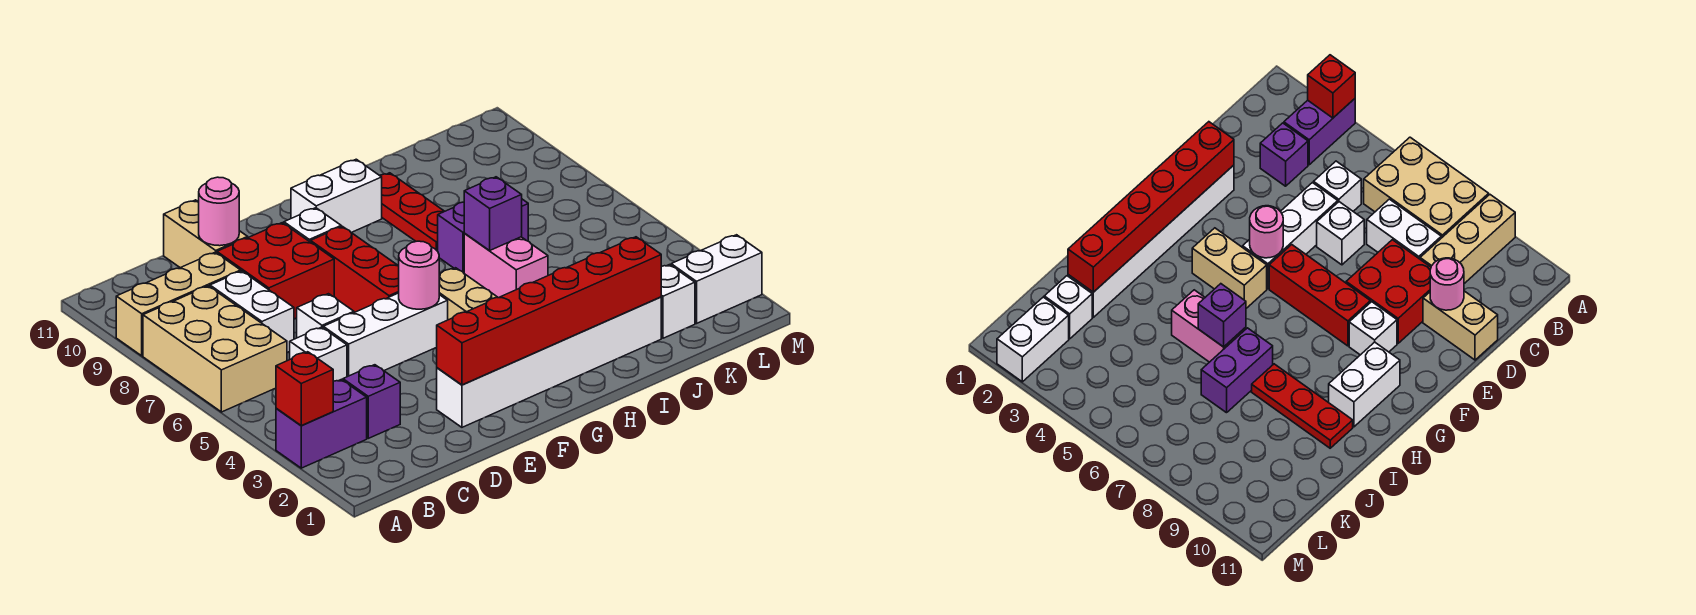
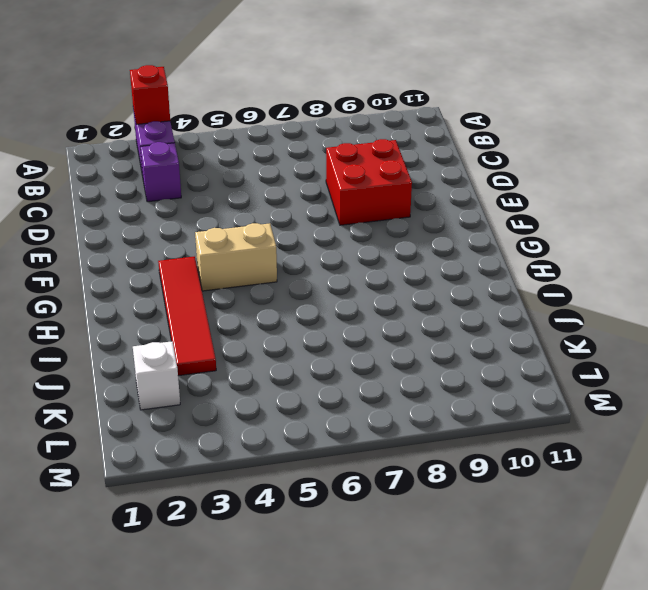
red tile G3:J3 level 1 -> none
none -> tan brick A6:B8 level 1
none -> tan brick A9:C9 level 1
none -> white brick C5 level 1

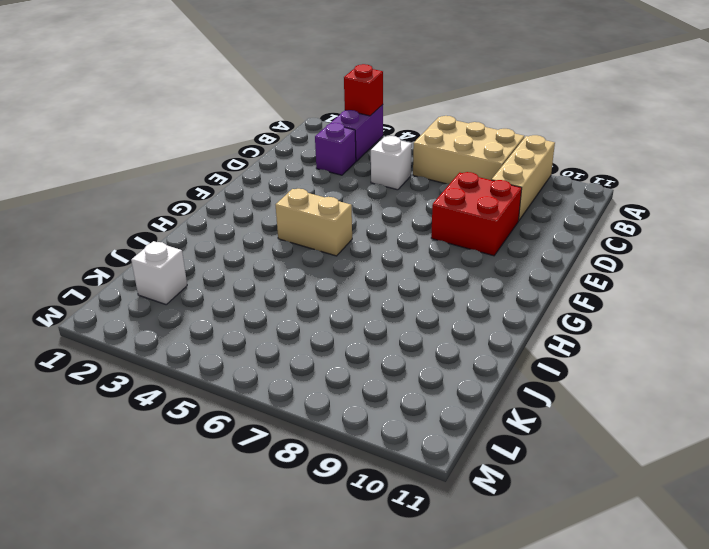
none -> white brick C7:C8 level 1
none -> white brick D5:F5 level 1
none -> white brick D6 level 1

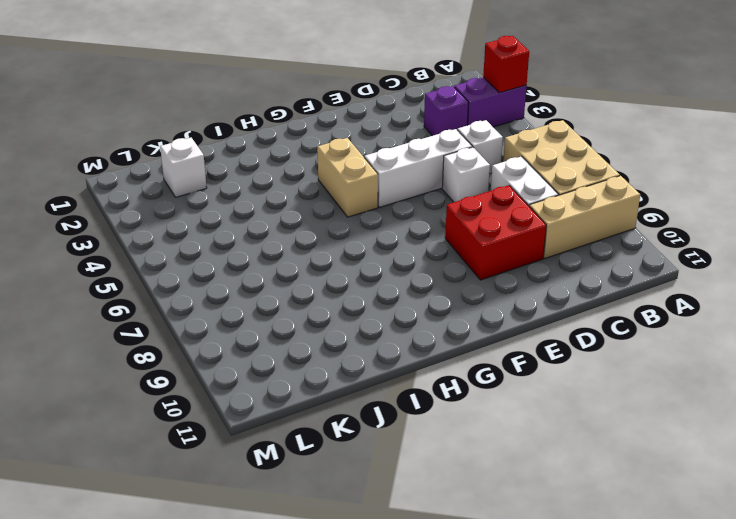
none -> tan brick D10:D11 level 1
none -> white brick E2:J2 level 1
none -> red brick F6:F8 level 1

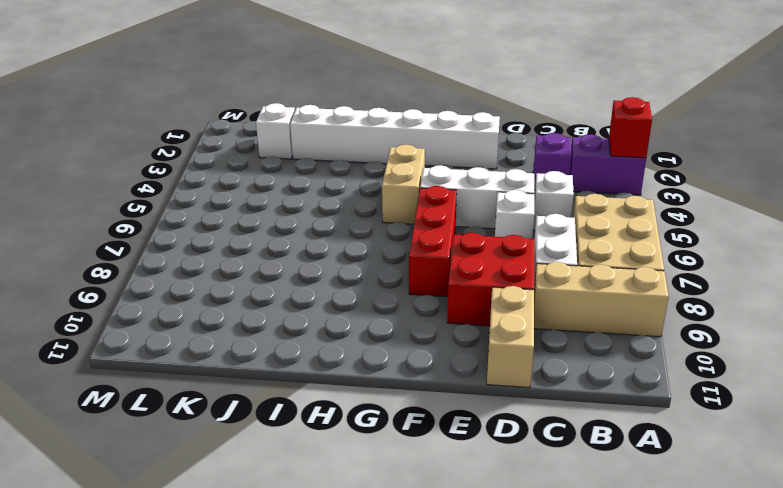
none -> white brick F9 level 1
none -> white brick G10:H10 level 1
none -> pink brick I5:I6 level 1

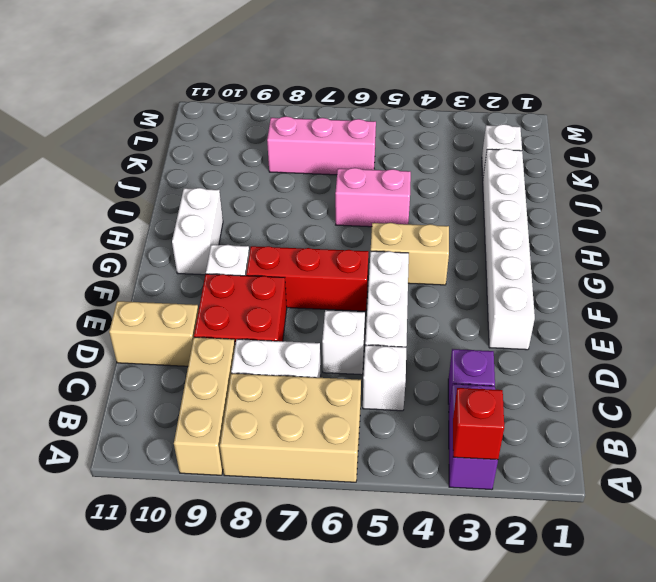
pink brick K6:K8 level 1 -> none
none -> purple brick I7:J7 level 1
none -> red plate I8:I10 level 1
none -> white brick L2:M2 level 1

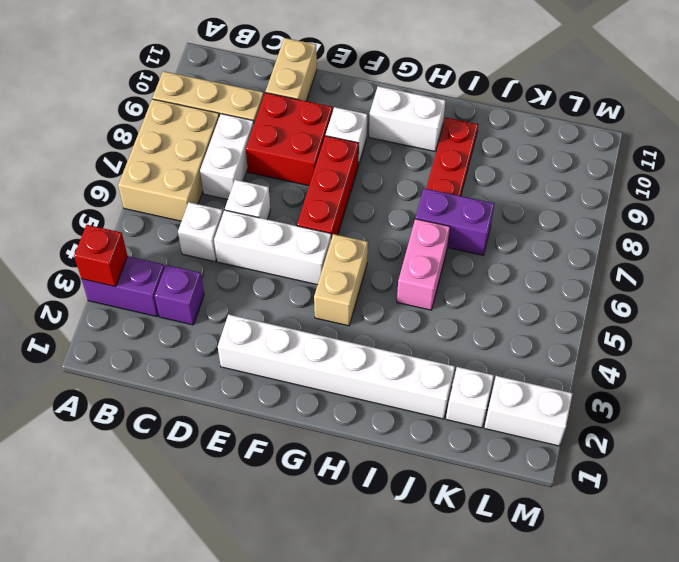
none -> pink round brick D10 level 2
none -> red brick E2:J2 level 2
none -> pink round brick F5 level 2

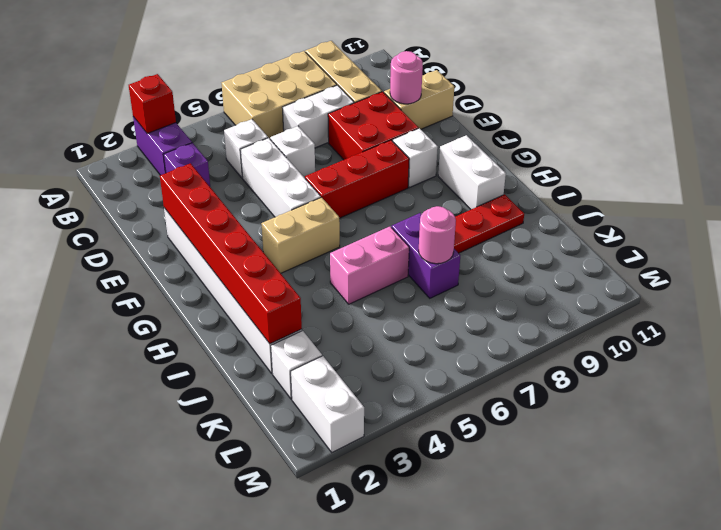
pink round brick J7 level 2 -> pink round brick F5 level 2
none -> purple brick I6 level 2

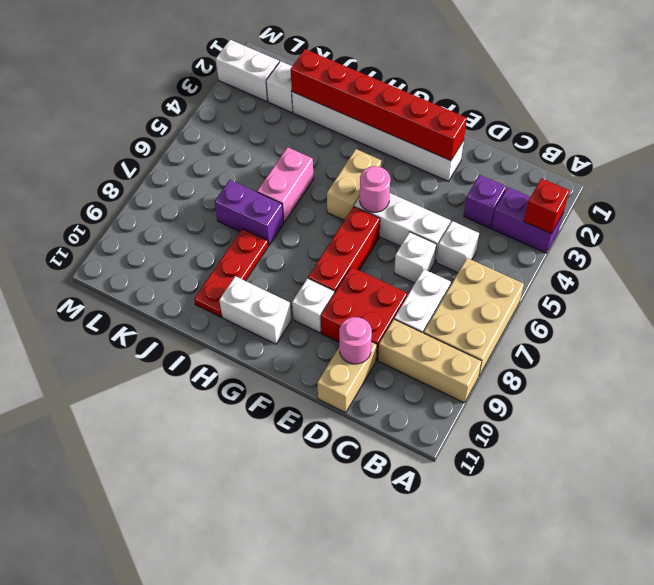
none -> purple brick I6 level 2

